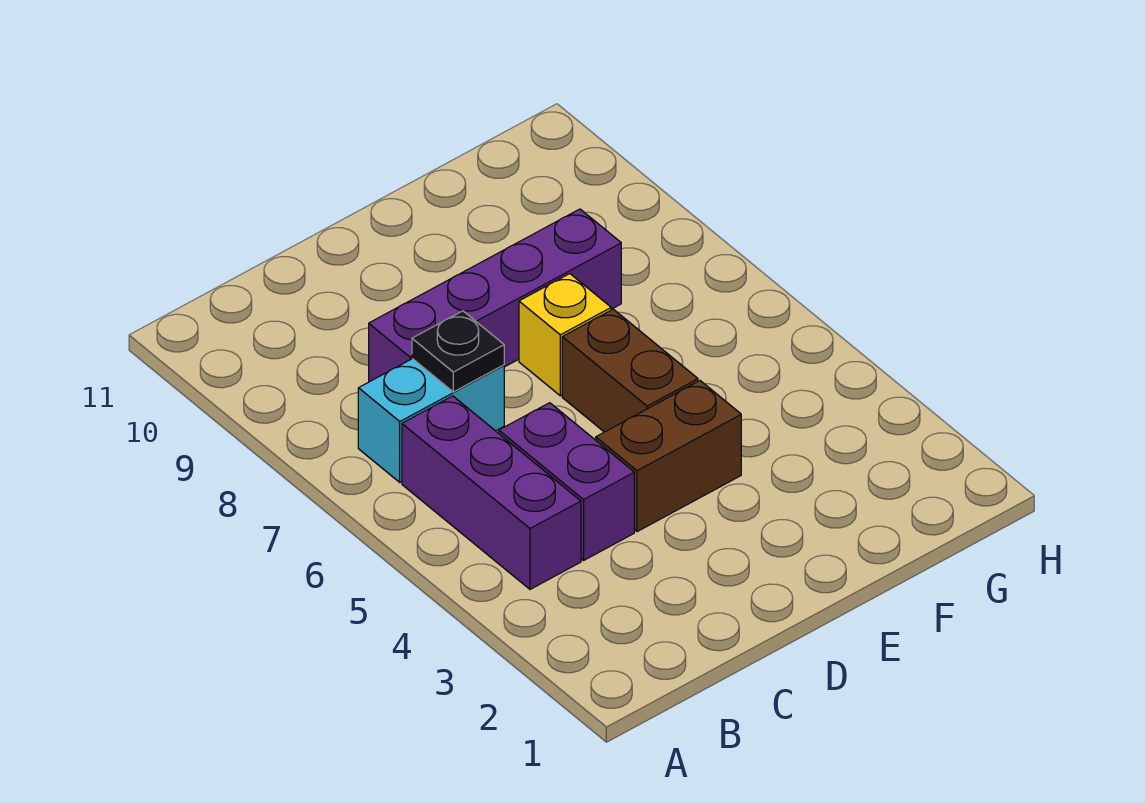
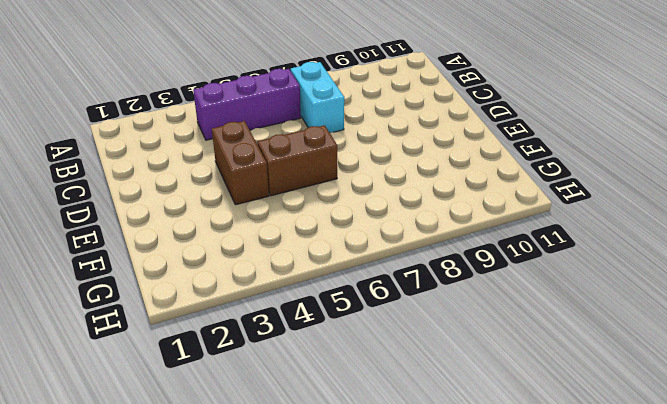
none -> purple brick C4:C5 level 1
none -> purple brick C8:F8 level 1

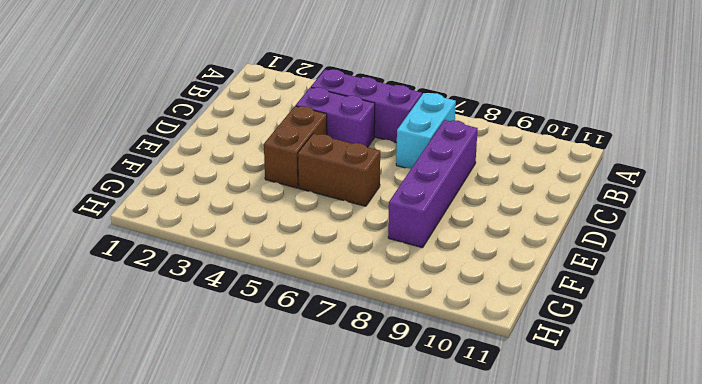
none -> yellow brick E7 level 1
none -> black plate C7 level 2

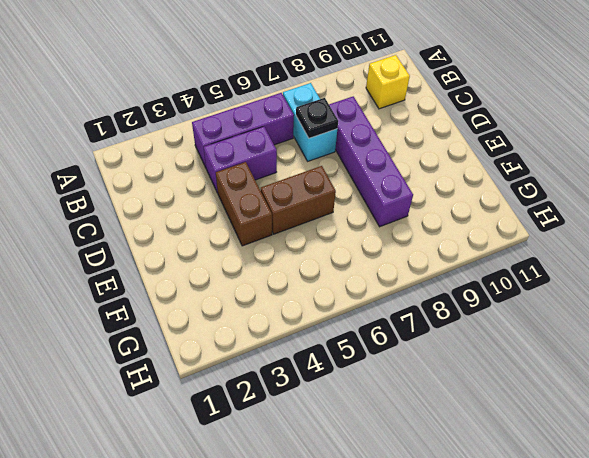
yellow brick B10 level 1 -> yellow brick E7 level 1

